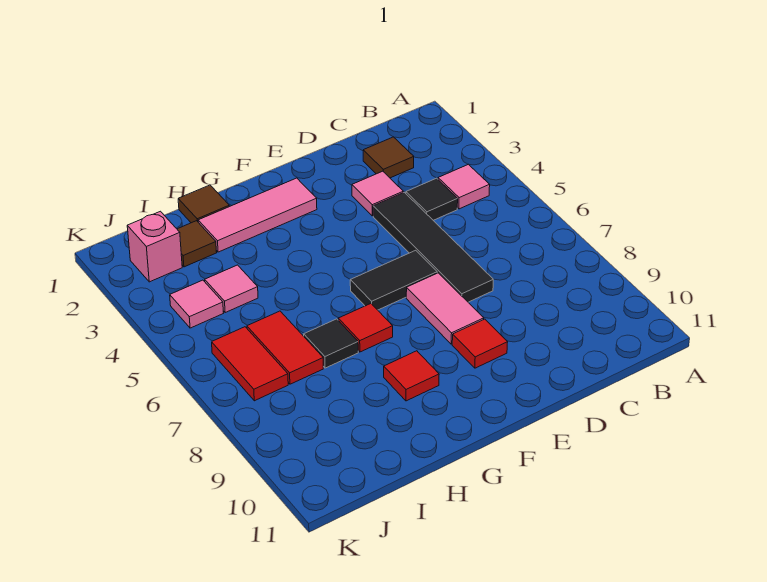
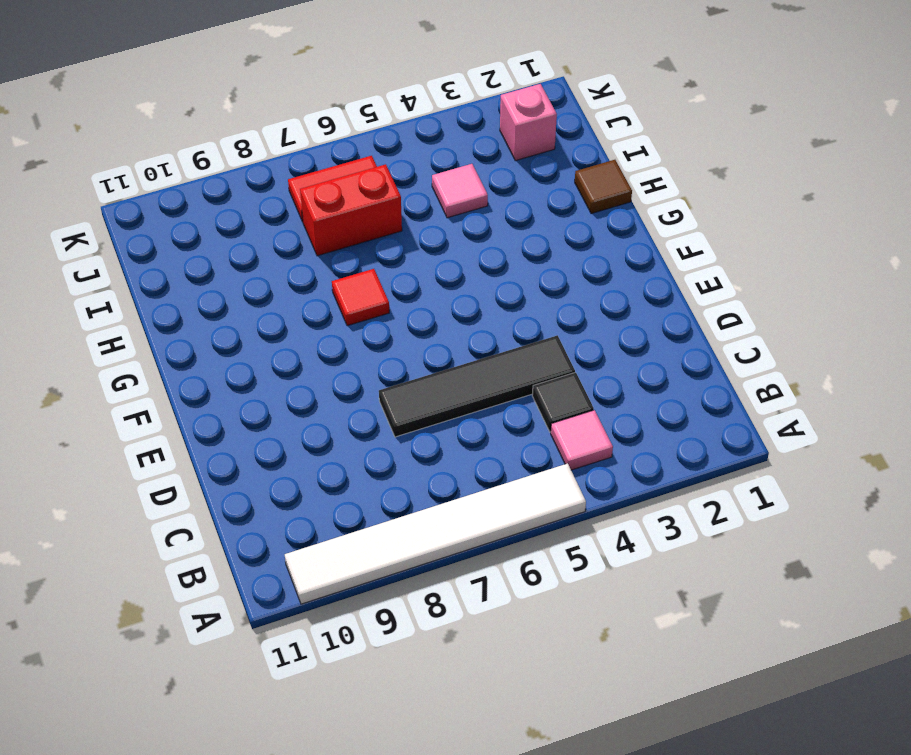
white tile A5:A10 level 1 -> none
red brick I6:I7 level 1 -> red tile I6:I7 level 1
none -> brown tile C2 level 1
none -> pink tile D3 level 1
none -> black tile E6:F6 level 1

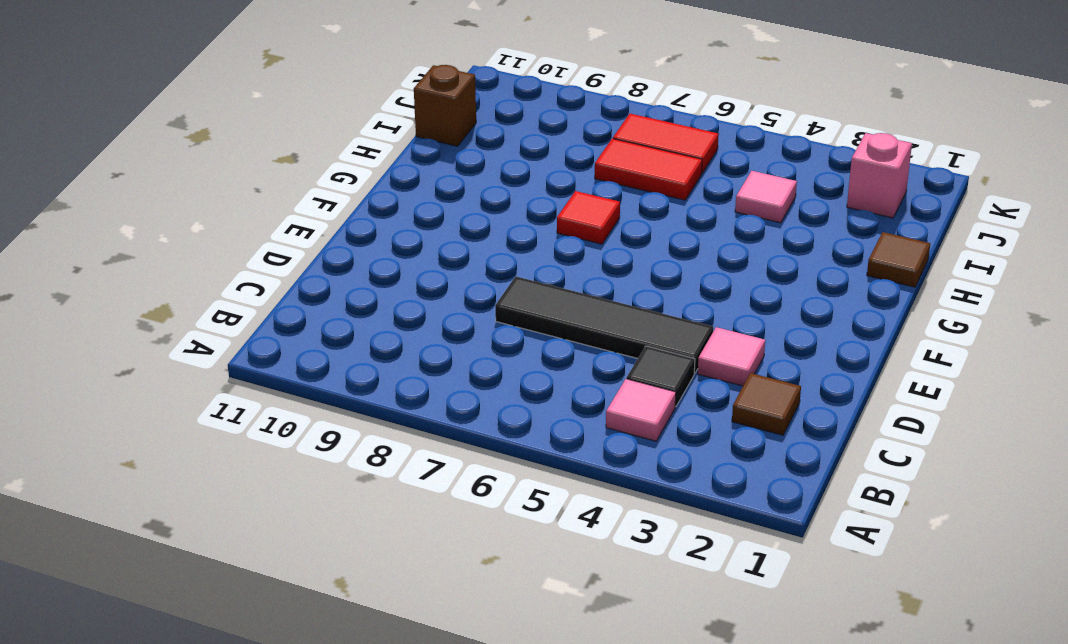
brown brick I11 level 1 -> none
none -> black tile E6:F6 level 1
none -> pink tile E7:E8 level 1
none -> red tile E9 level 1

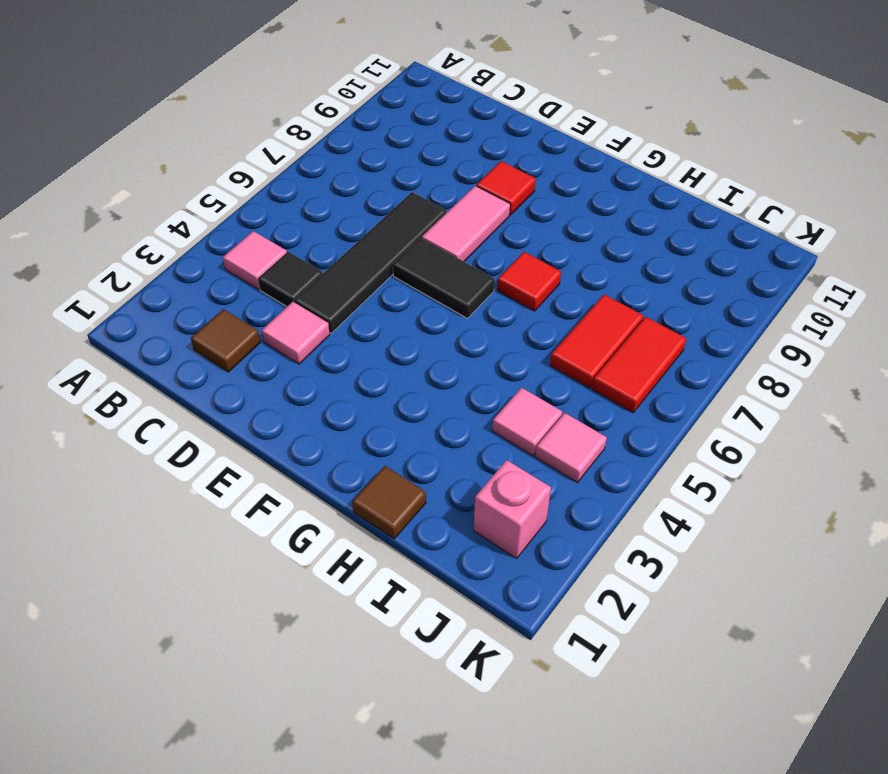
none -> pink tile F2:H2 level 1
none -> red tile G9 level 1
none -> black tile H7 level 1

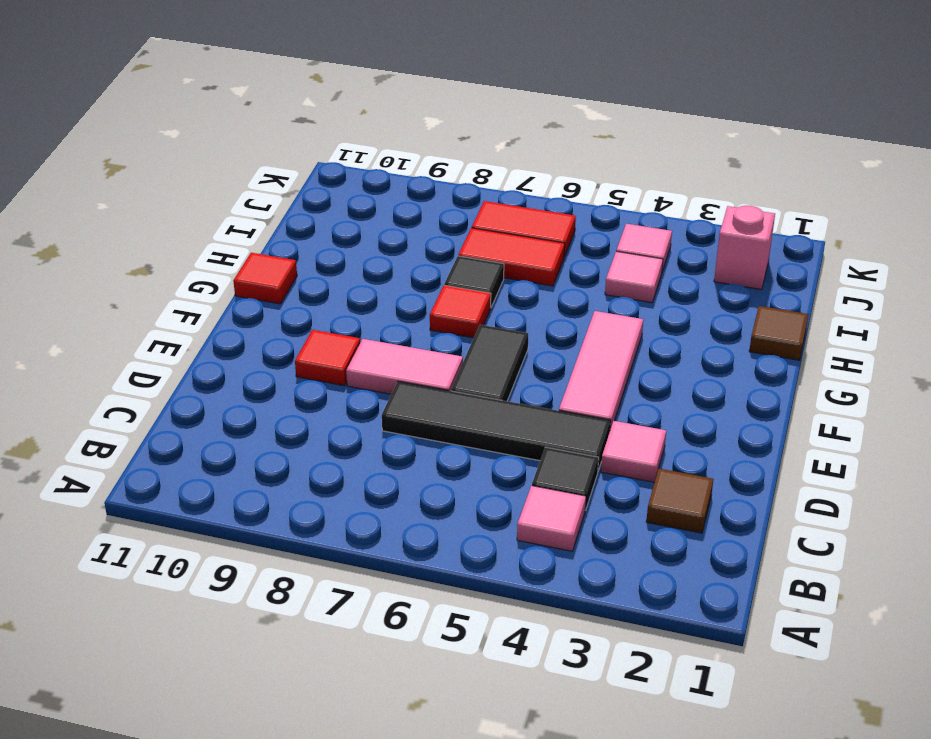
pink tile E4:G4 level 1 -> pink tile F2:H2 level 1
red tile G11 level 1 -> red tile G9 level 1
none -> brown tile I2 level 1

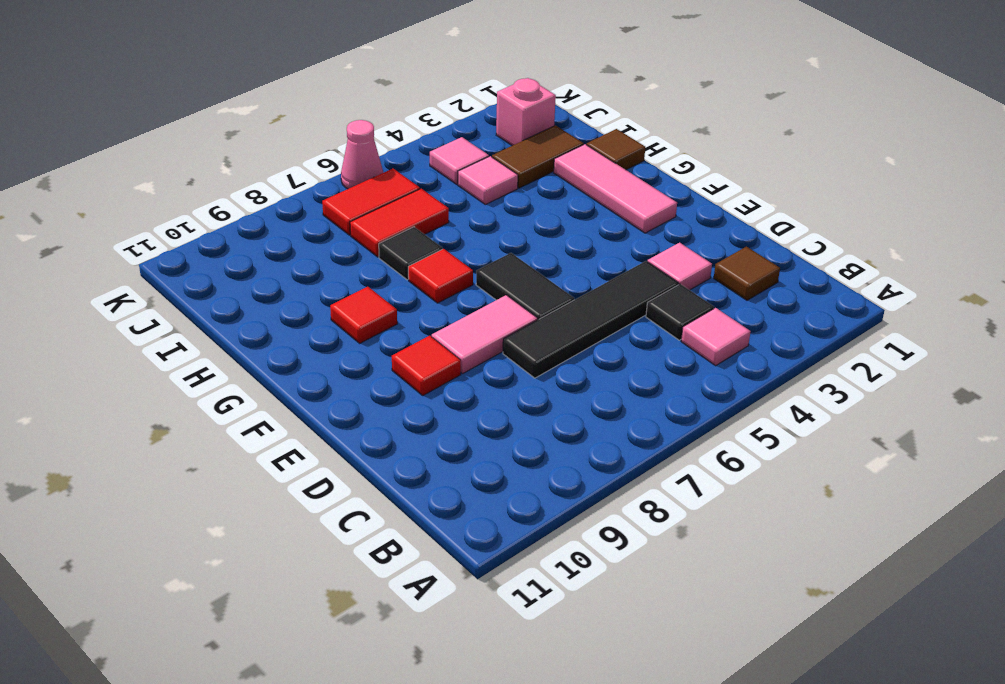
brown tile I2:I3 level 1 -> brown tile I2 level 1
pink cone K6 level 1 -> none

